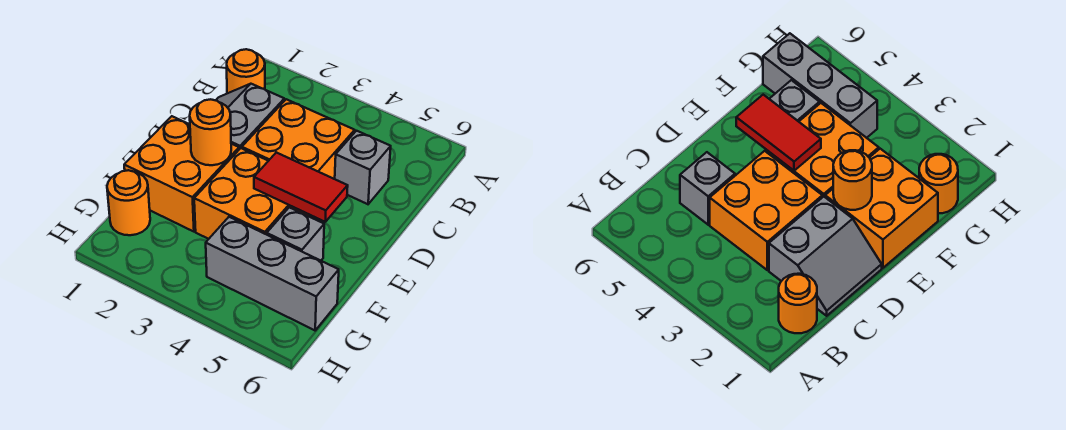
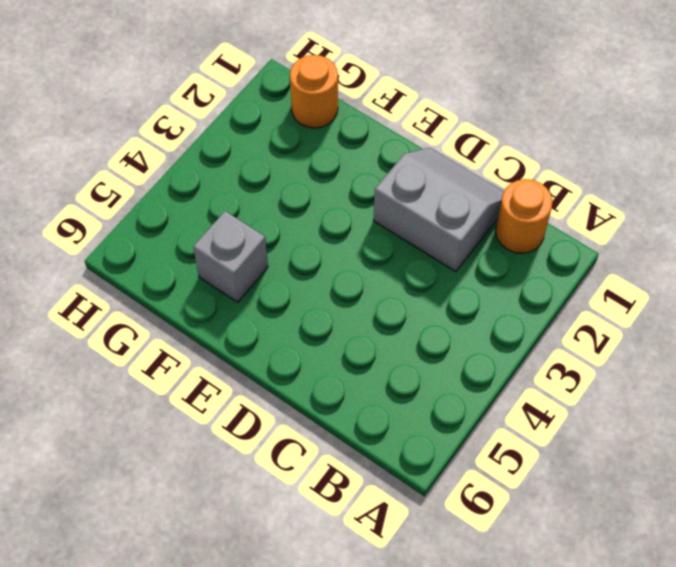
none -> orange brick C3:D4 level 1
none -> grey brick C5 level 1

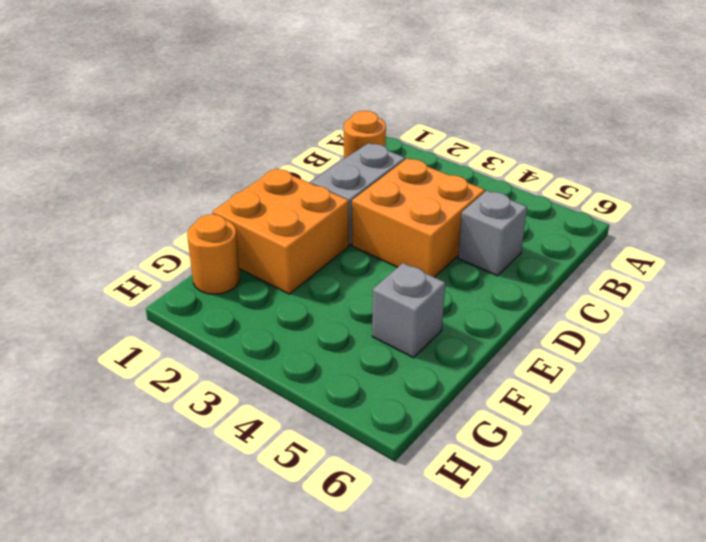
none -> orange brick E3:F4 level 1
none -> grey brick G4:G6 level 1

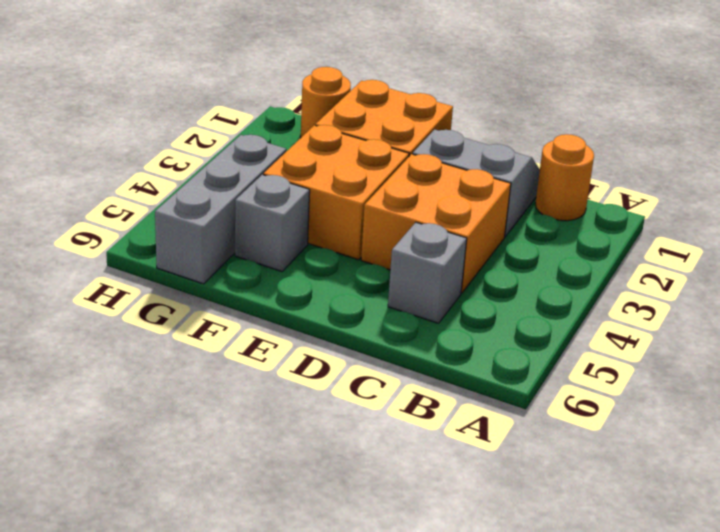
none -> orange round brick E2 level 2
none -> red tile E4:E5 level 2

